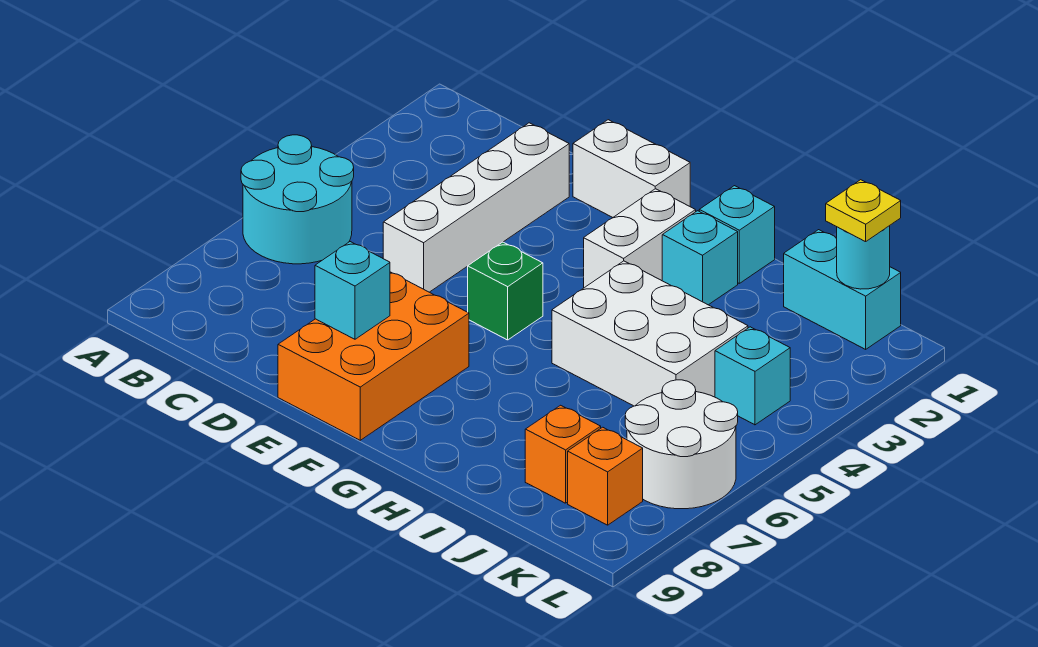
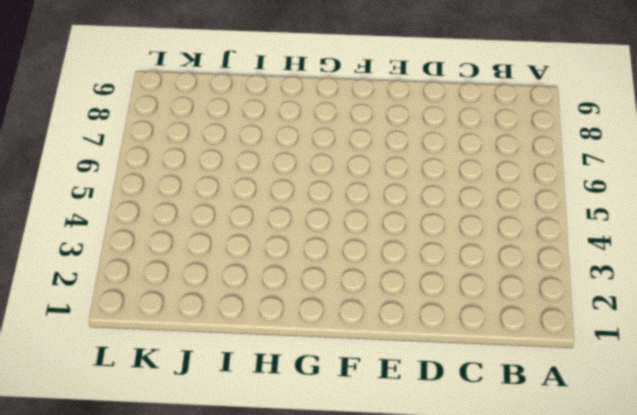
none -> cyan round brick A5:B6 level 1
none -> white brick D2:D5 level 1
none -> white brick E1:F1 level 1

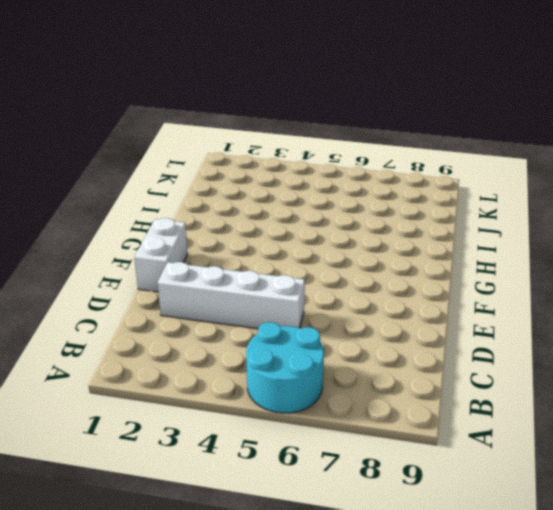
none -> orange brick E7:F9 level 1
none -> green brick F5 level 1
none -> white brick G2:G3 level 1

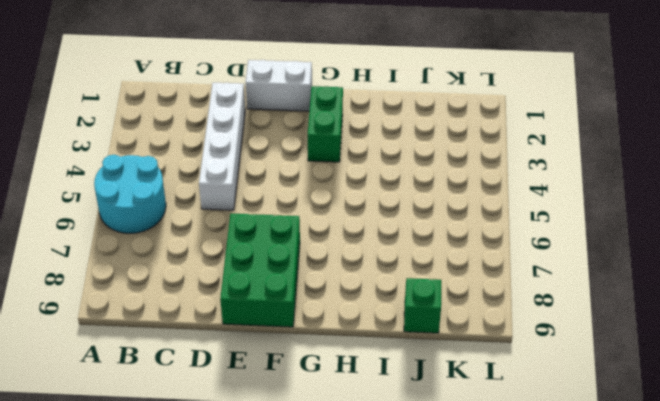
green brick E7:F9 level 1 -> orange brick E7:F9 level 1
green brick G2:G3 level 1 -> white brick G2:G3 level 1
green brick J9 level 1 -> green brick F5 level 1
none -> cyan brick H1 level 1
none -> cyan brick H2 level 1
none -> white brick H4:J5 level 1

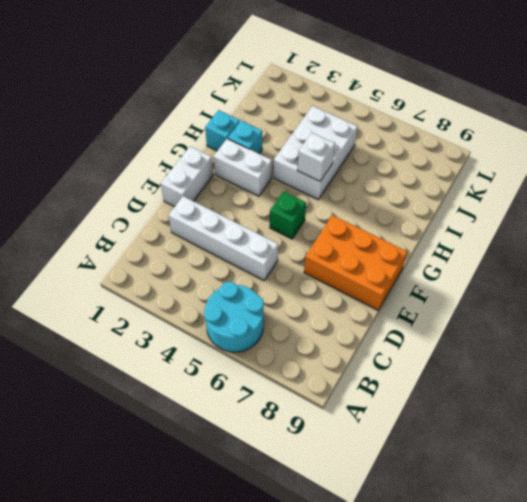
white brick H5 level 2 -> none
none -> cyan brick J1:K1 level 1
none -> orange brick J8 level 1
none -> cyan brick K4 level 1

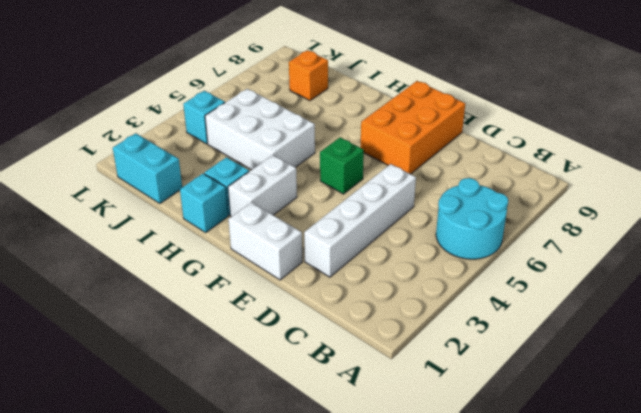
none -> white round brick K6:L7 level 1
none -> orange brick K8 level 1
none -> cyan brick E8 level 2

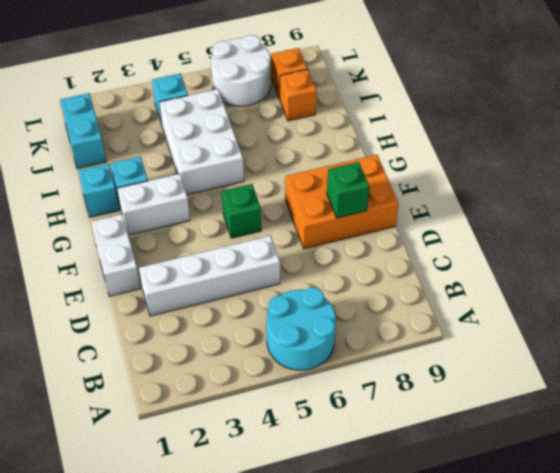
green brick E8 level 2 -> cyan brick E8 level 2
none -> cyan round brick K1 level 2
none -> yellow plate K1 level 3

